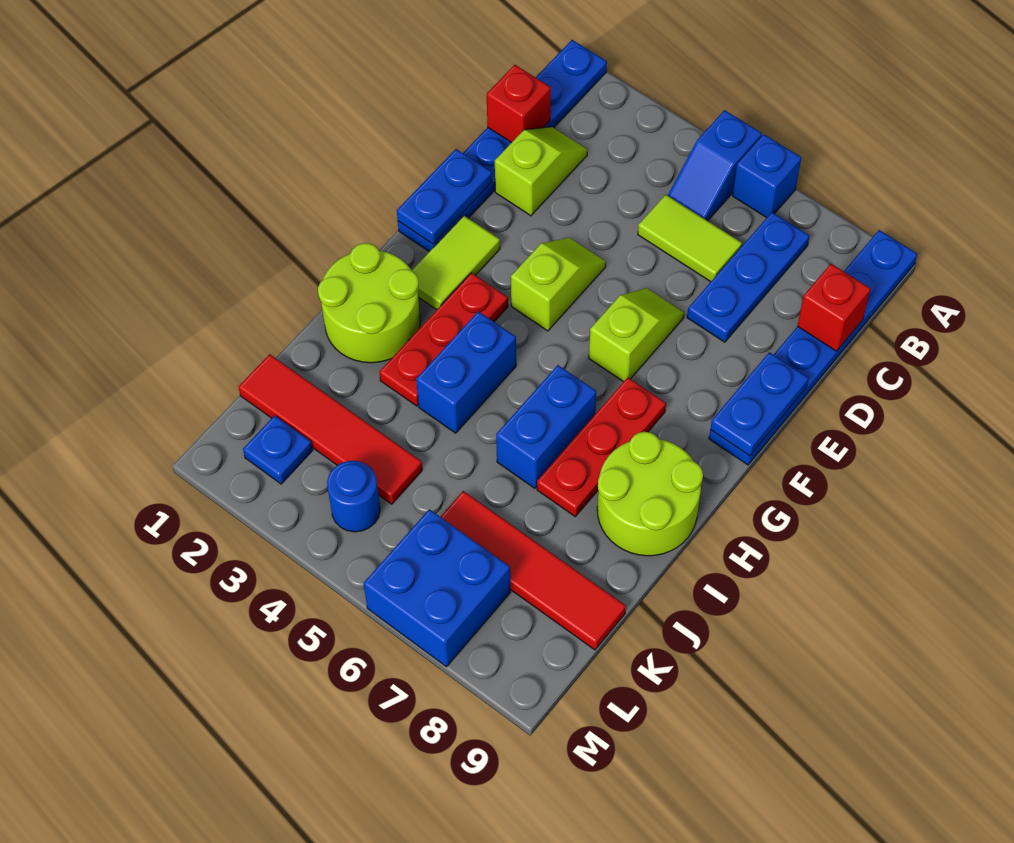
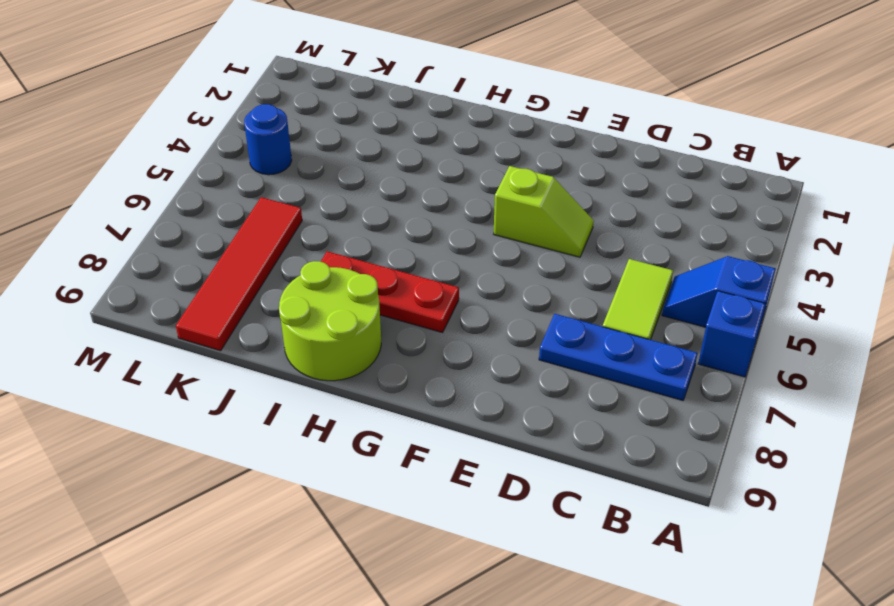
none -> blue plate A1:F1 level 1
none -> blue plate A9:F9 level 1
none -> lime slope C2:D2 level 1 top D

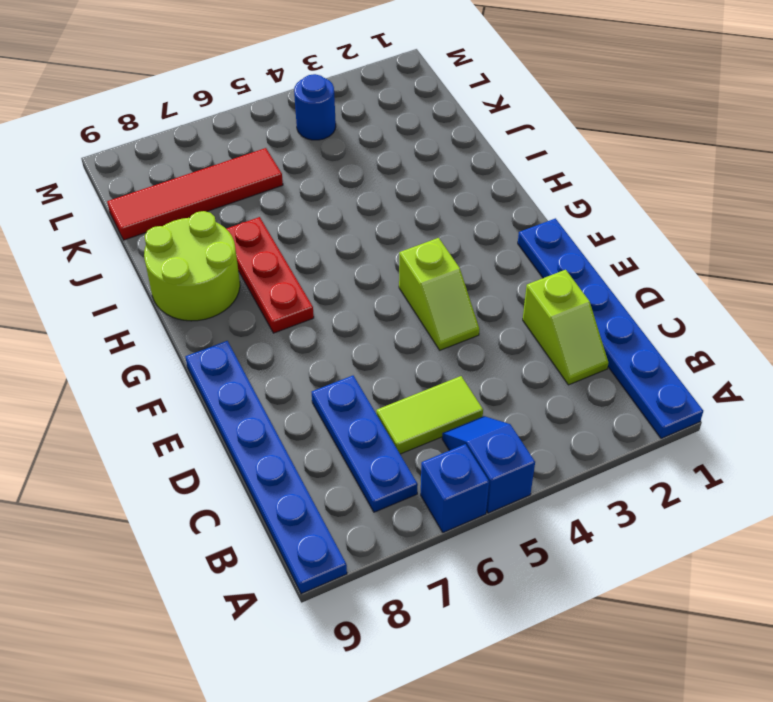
none -> lime slope E6:F6 level 1 top F
none -> lime tile F2:G2 level 1
none -> red plate G3:I3 level 1

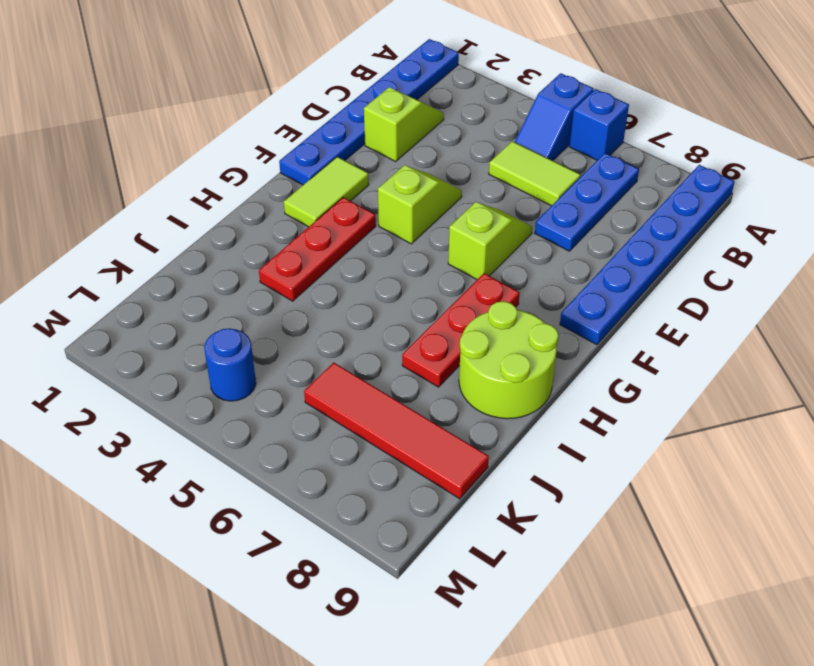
none -> lime round brick H1:I2 level 1
none -> blue brick H4:I4 level 1
none -> blue brick H6:I6 level 1

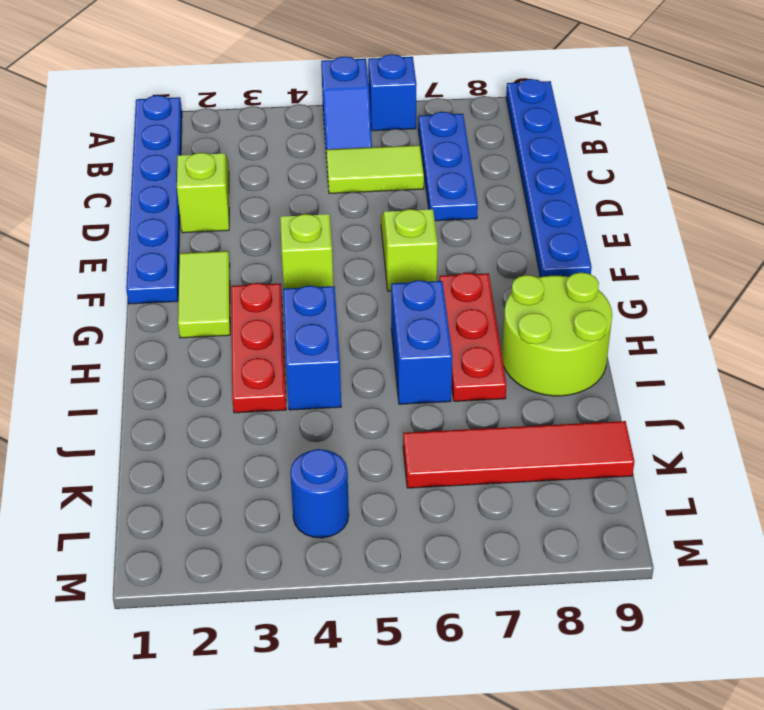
none -> lime round brick H1:I2 level 1
none -> red tile K1:K4 level 1
none -> blue plate L2 level 1

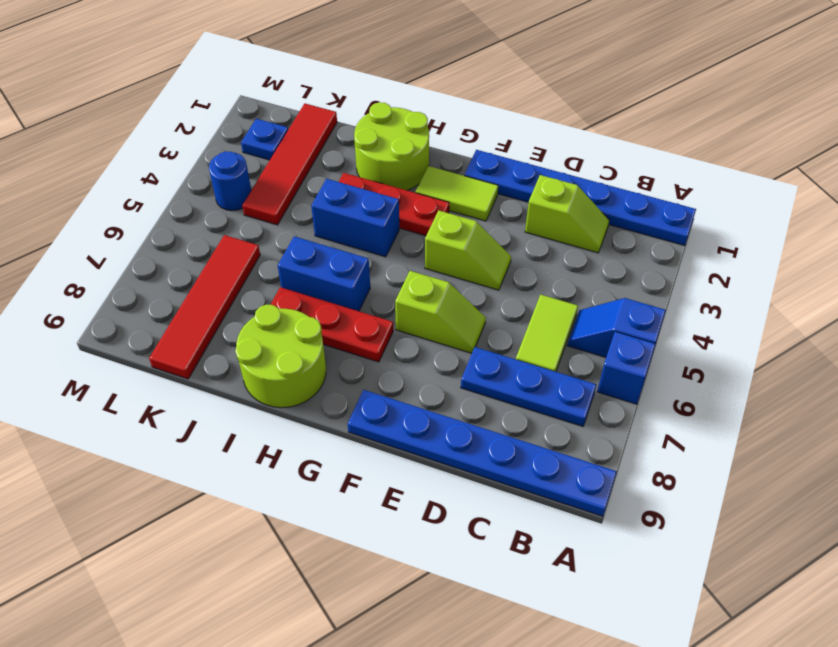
none -> blue brick L6:M7 level 1
none -> red brick C1 level 2
none -> red brick C9 level 2

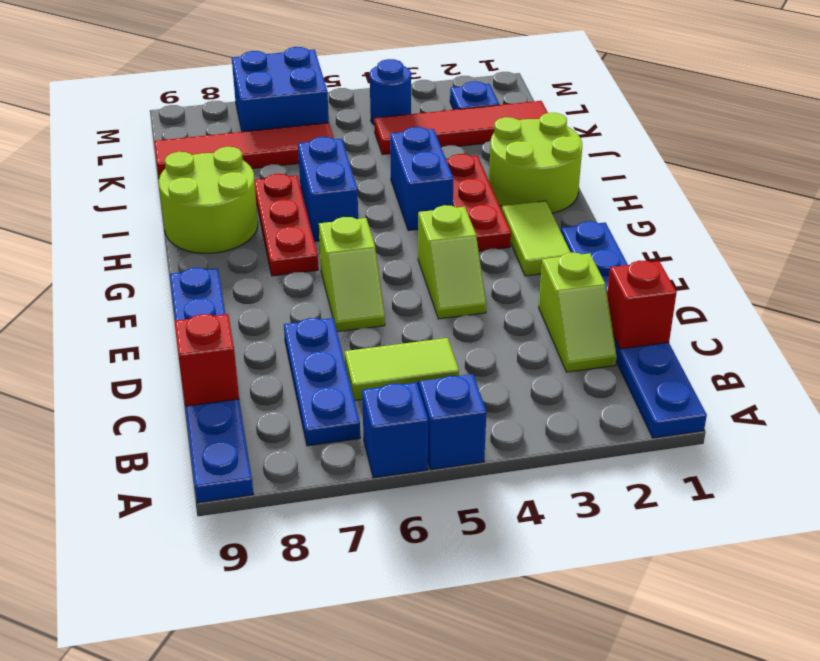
none -> blue plate E1:F1 level 2
none -> blue plate E9:F9 level 2

